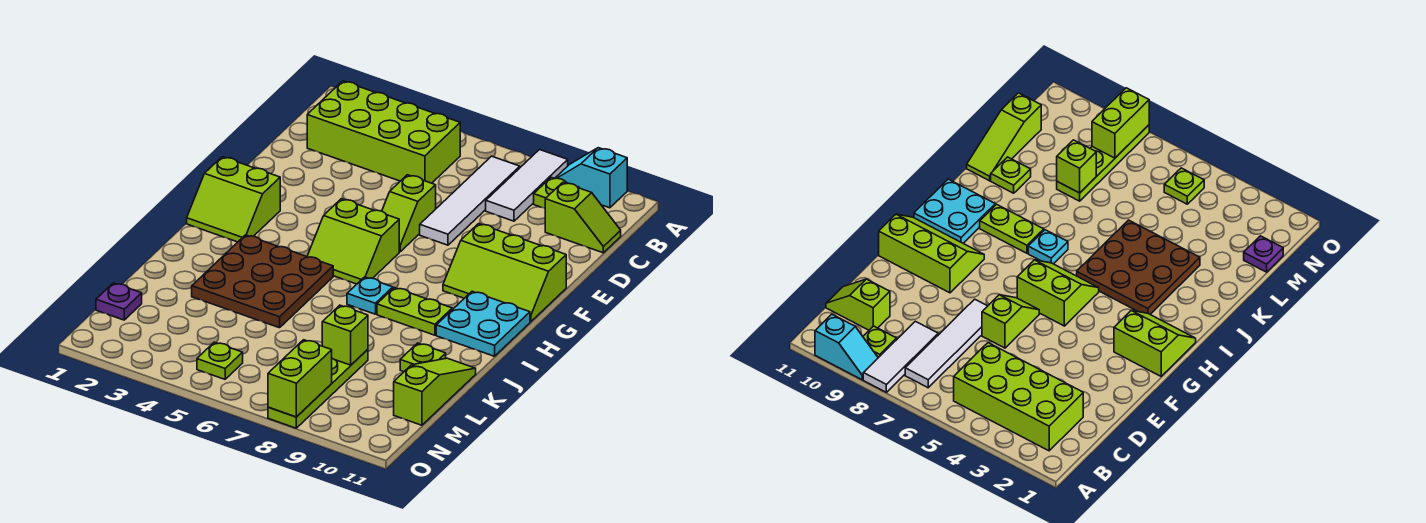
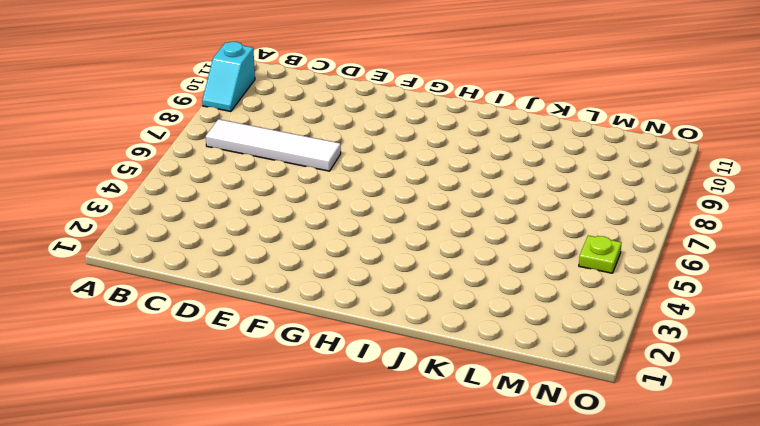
none -> white tile A8:C8 level 1
none -> lime brick B2:C5 level 1
none -> lime plate B9 level 1

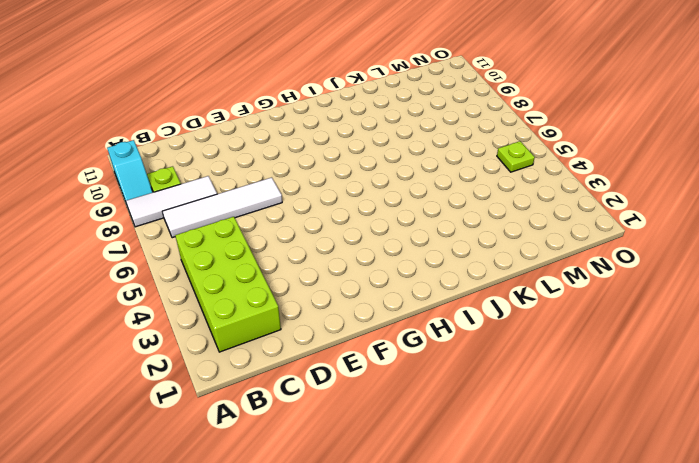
none -> lime slope C10:C11 level 1 top 10
none -> lime slope E6:F6 level 1 top E
none -> lime slope F9:G11 level 1 top F

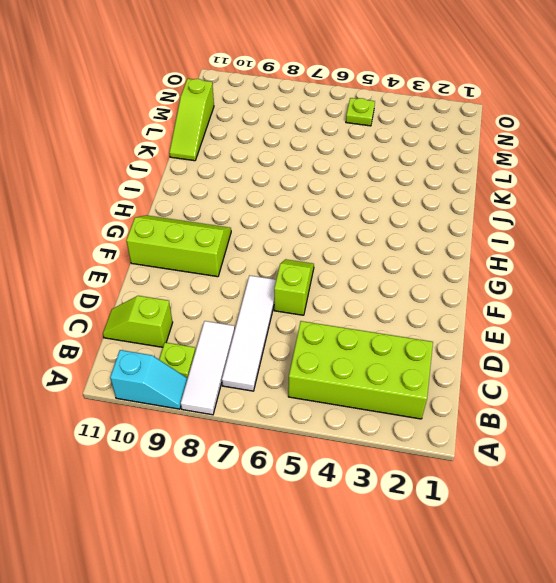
none -> lime slope G1:H2 level 1 top G
none -> lime slope G5:H6 level 1 top G
none -> cyan plate H10:I11 level 1

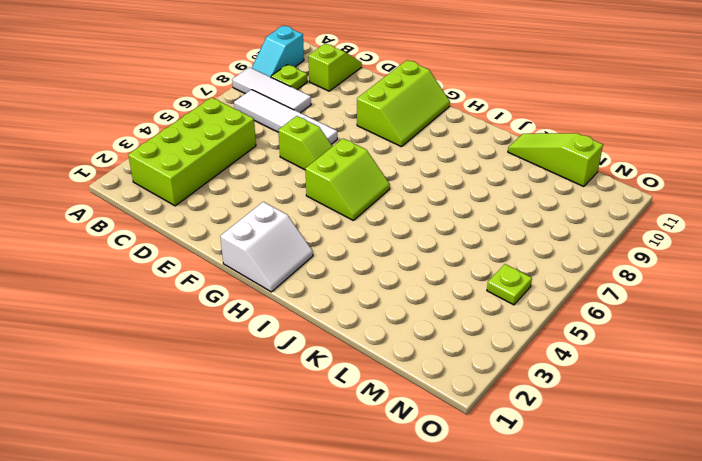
white slope G1:H2 level 1 top G -> lime slope G1:H2 level 1 top G
none -> cyan plate H10:I11 level 1
none -> brown plate I3:K5 level 1
none -> cyan plate I7 level 1

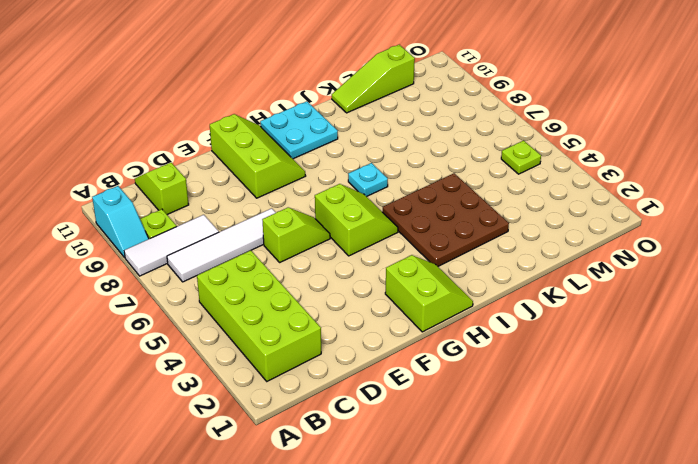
none -> lime plate I8:I9 level 1
none -> lime plate K10 level 1
none -> lime plate L8:O8 level 1

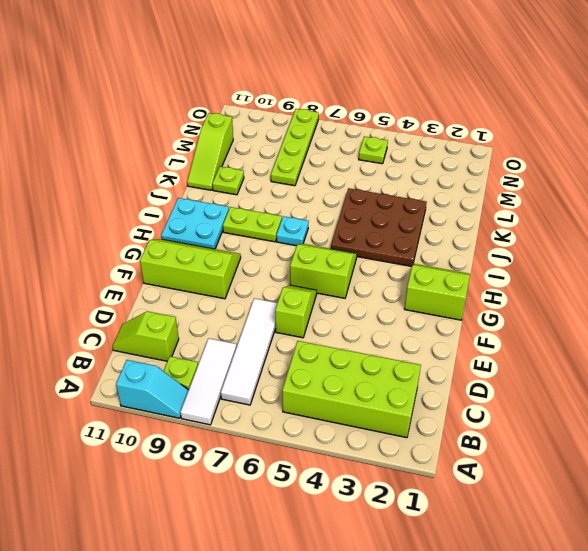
none -> purple plate M1 level 1
none -> lime brick L8 level 2
none -> lime brick N8:O8 level 2

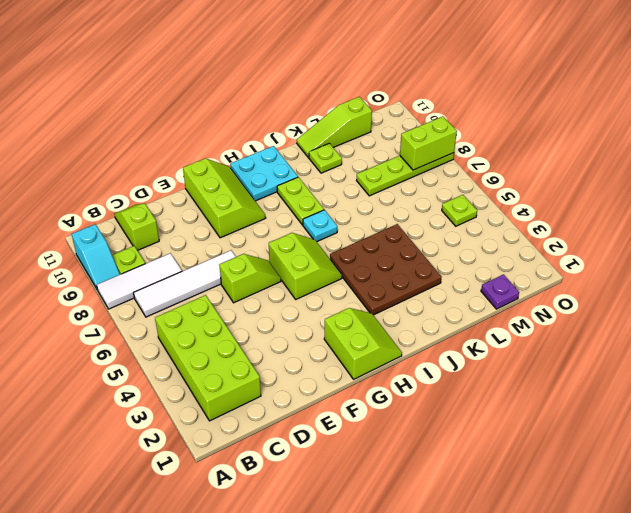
none -> lime brick L8 level 2

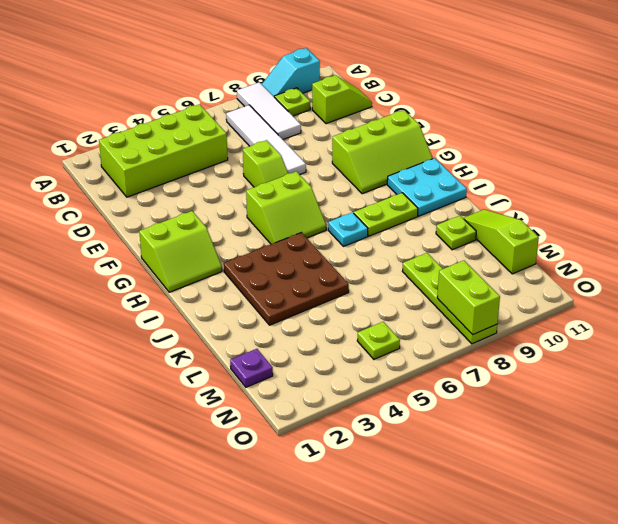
none -> lime brick L8 level 2

